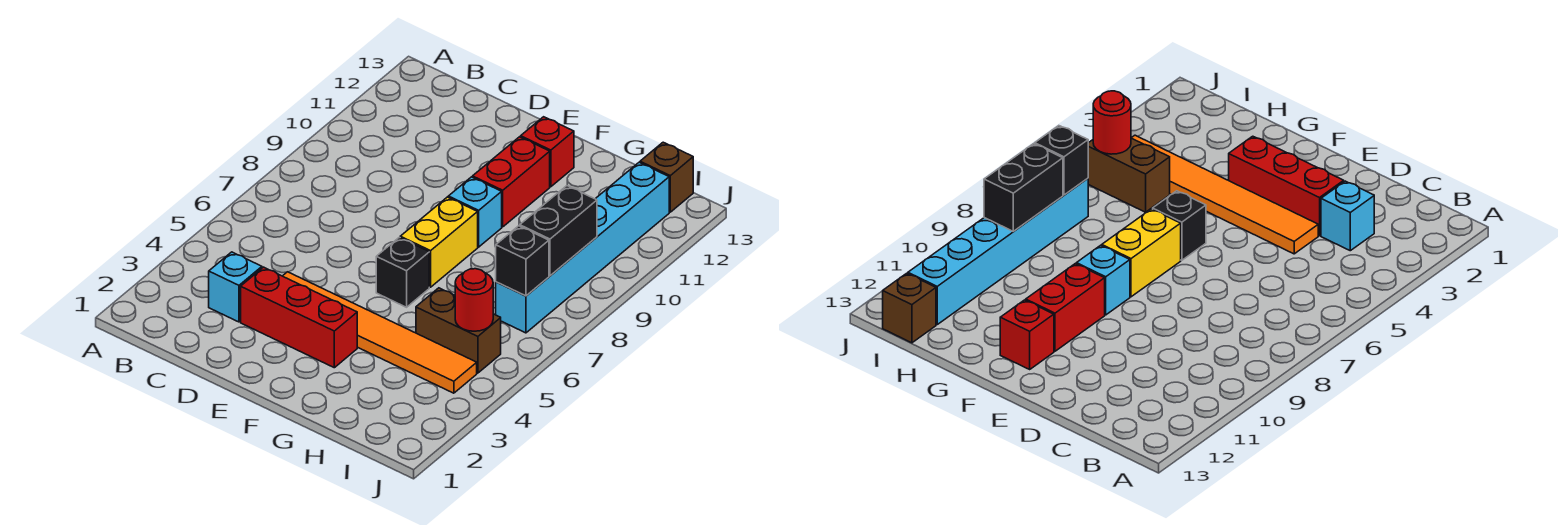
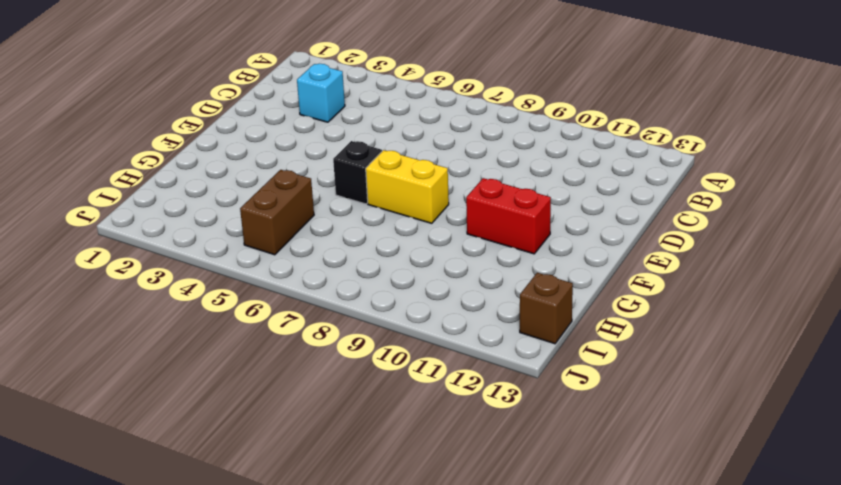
none -> red brick D3:F3 level 1
none -> orange tile D4:I4 level 1
none -> cyan brick F9 level 1

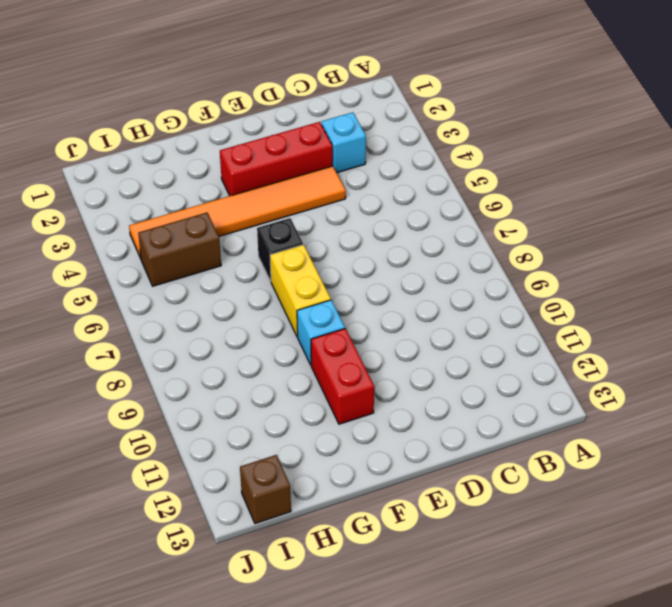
none -> red brick F12 level 1
none -> cyan brick I7:I12 level 1
none -> red round brick I5 level 2

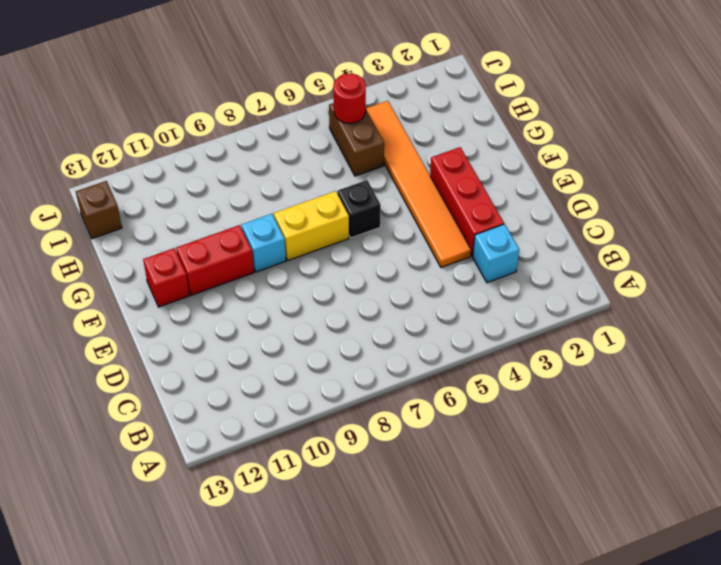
none -> cyan brick I7:I12 level 1
none -> black brick I7 level 2
none -> black brick I8:I9 level 2

